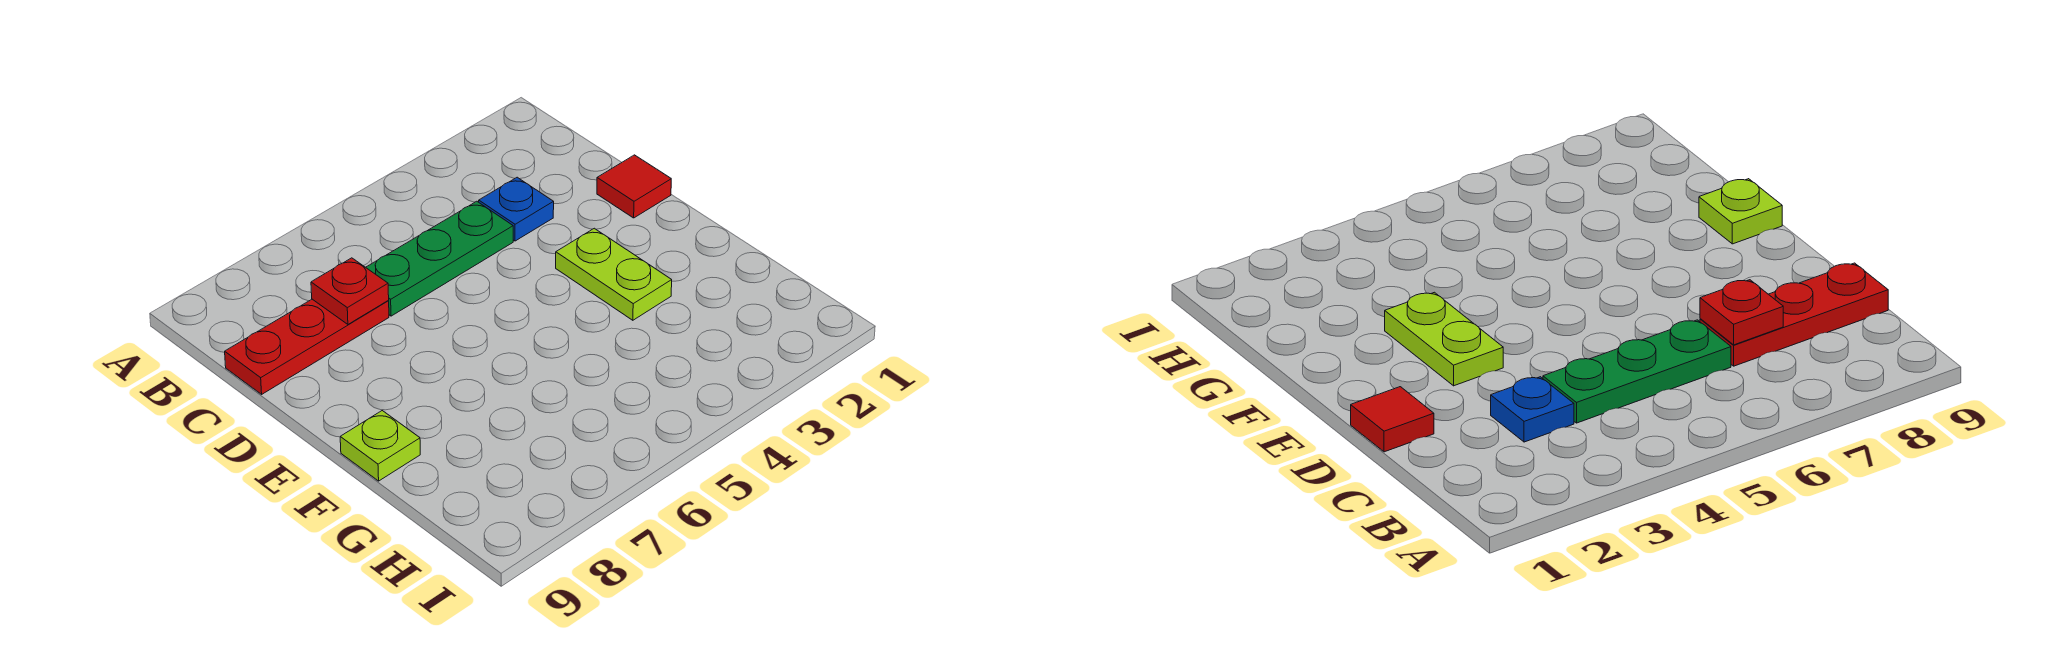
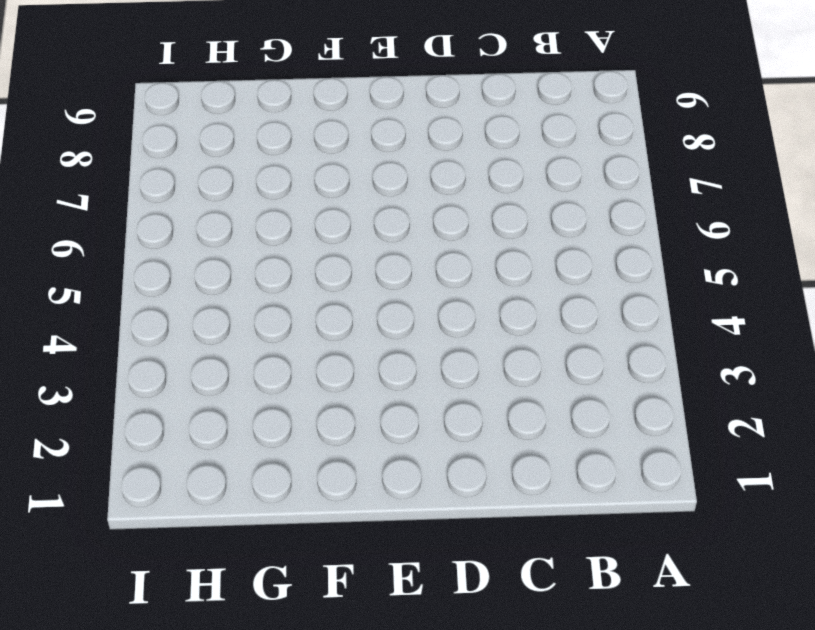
none -> blue plate C3 level 1
none -> green plate C4:C6 level 1

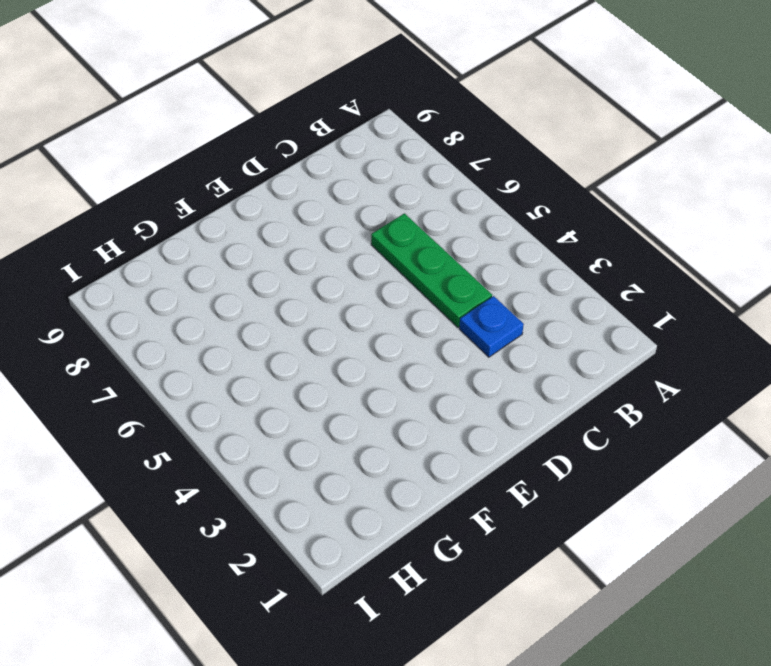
none -> red plate C7:C9 level 1
none -> red tile D1 level 1

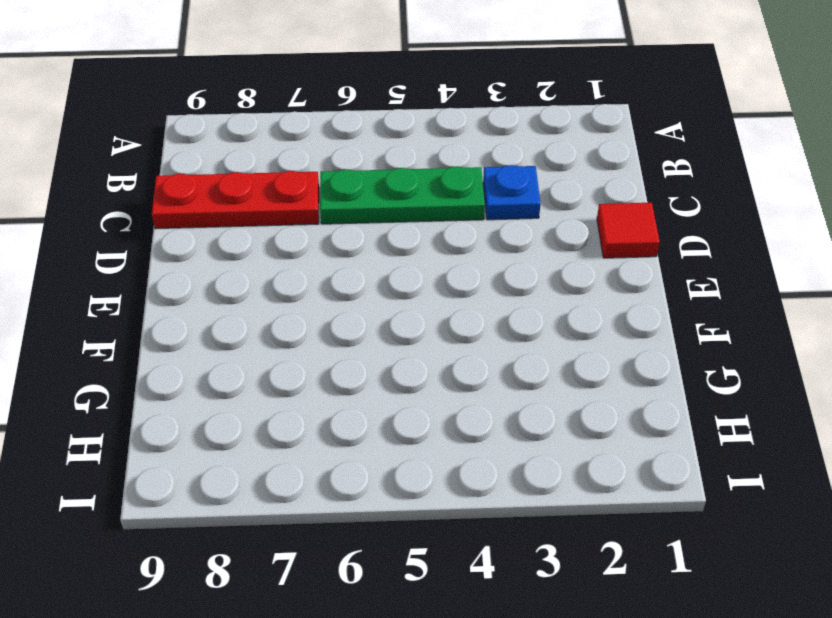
none -> lime plate E3:F3 level 1
none -> lime plate F9 level 1

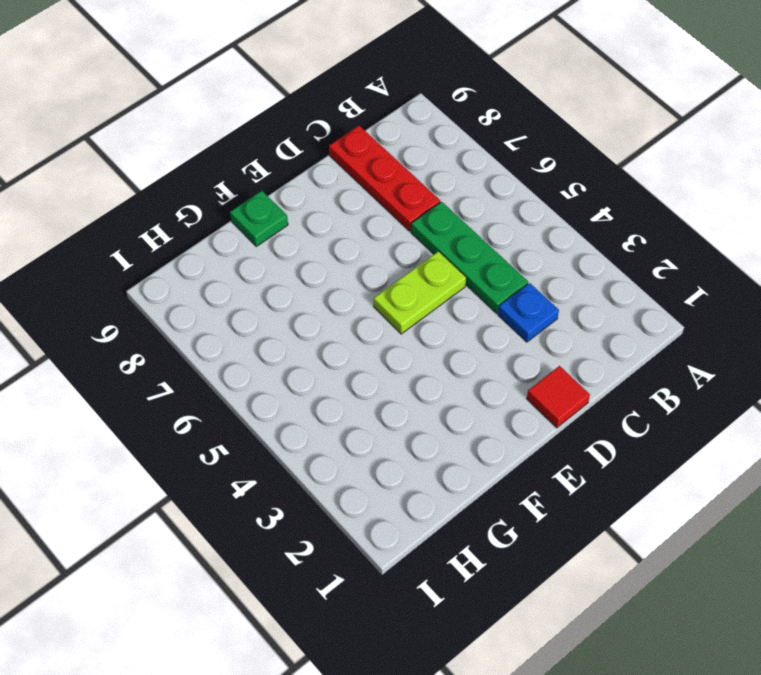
lime plate D5:E5 level 1 -> lime plate E3:F3 level 1
green plate F9 level 1 -> lime plate F9 level 1
none -> red plate C7 level 2

